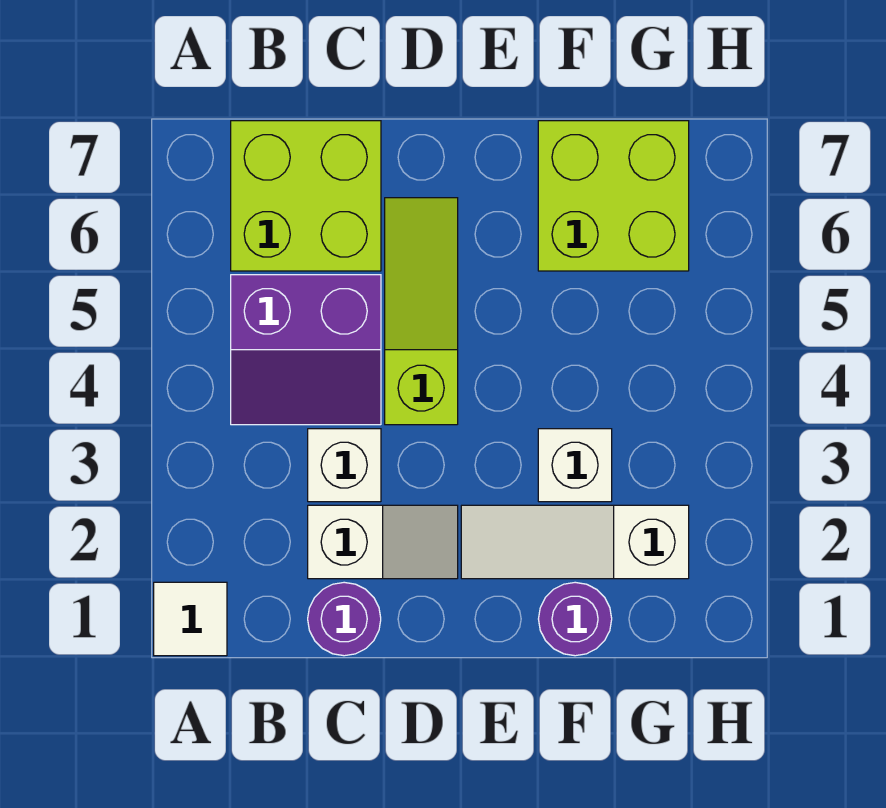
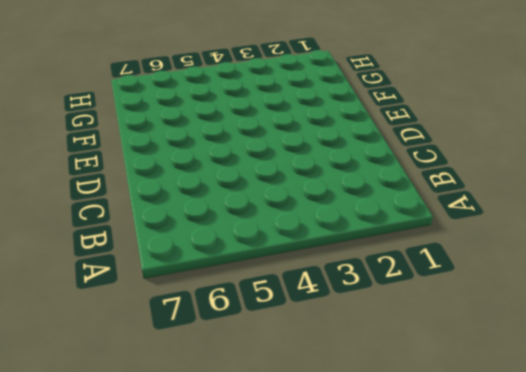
none -> white tile A1 level 1
none -> purple slope B4:C5 level 1 top 5

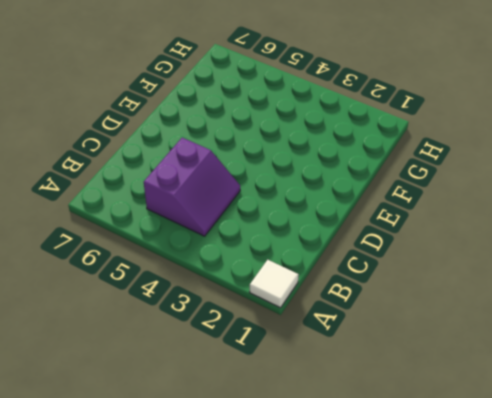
none -> lime brick B6:C7 level 1
none -> purple round brick C1 level 1

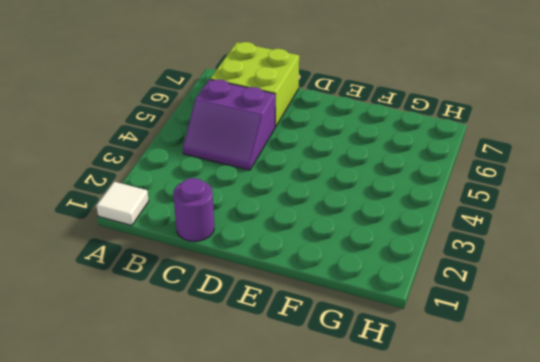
none -> white slope C2:D2 level 1 top C
none -> white brick C3 level 1

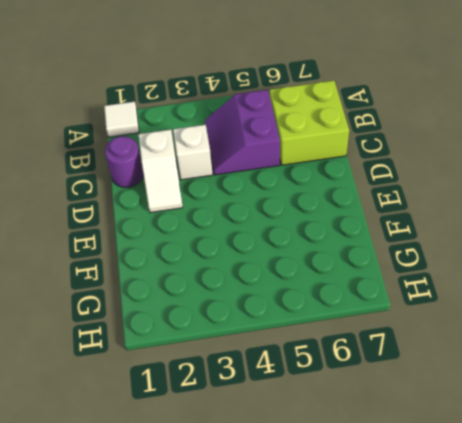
none -> lime slope D4:D6 level 1 top 4
none -> white slope E2:G2 level 1 top G

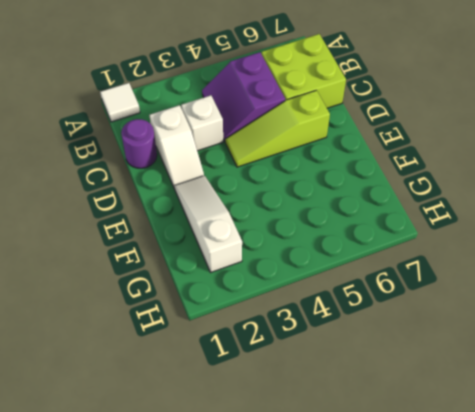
lime slope D4:D6 level 1 top 6 -> lime slope D4:D6 level 1 top 4
none -> purple round brick F1 level 1
none -> white brick F3 level 1

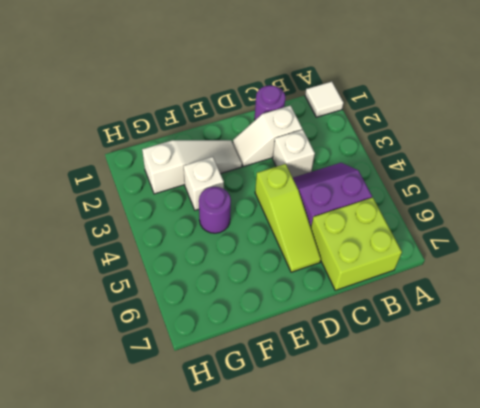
purple round brick F4 level 1 -> purple round brick F1 level 1
none -> lime brick F6:G7 level 1

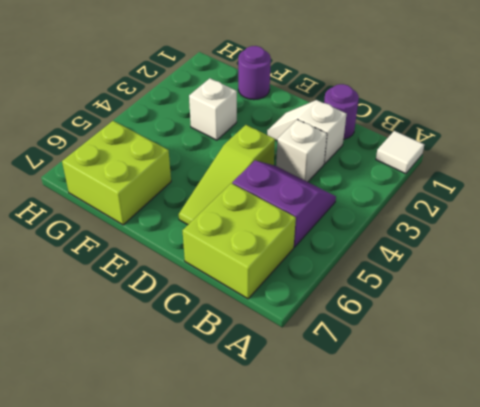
none -> white slope E2:G2 level 1 top G

